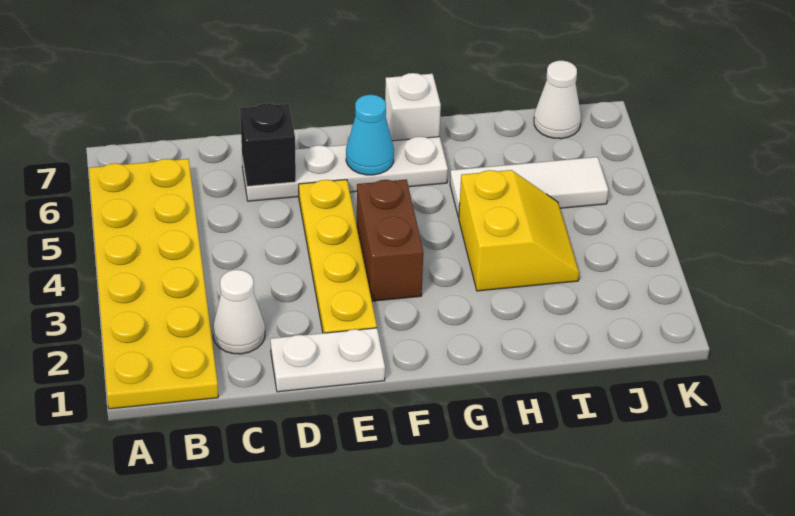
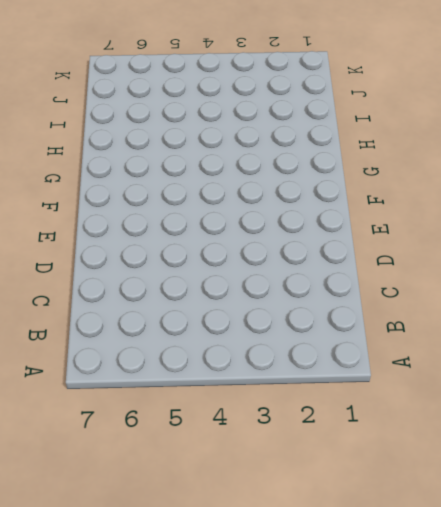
none -> yellow plate A1:B6 level 1
none -> white cone C2 level 1
none -> white plate D1:E1 level 1

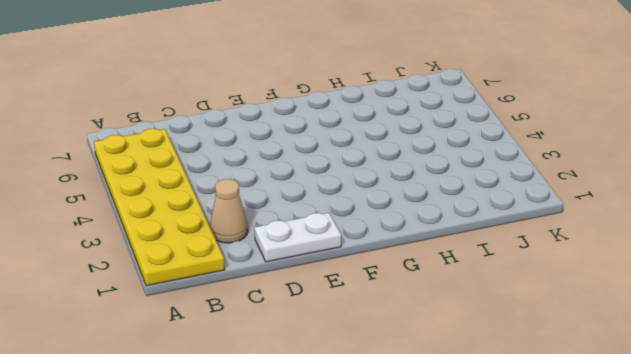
tan cone C2 level 1 -> white cone C2 level 1
none -> white plate D6:G6 level 1
none -> yellow plate E2:E5 level 1
none -> brown brick F3:F4 level 1

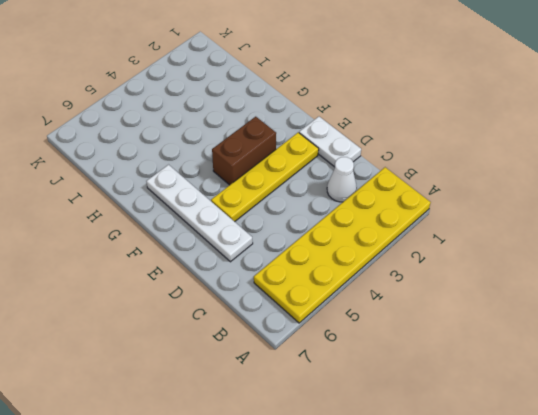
none -> white brick G7 level 1
none -> yellow slope H3:I4 level 1 top H
none -> white tile H5:J5 level 1

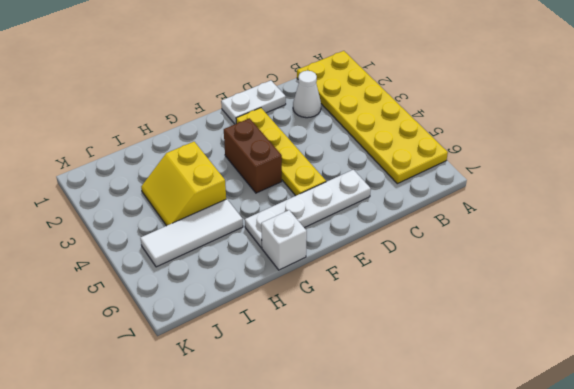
none -> white cone J7 level 1
none -> black brick D6 level 2
none -> cyan cone F6 level 2

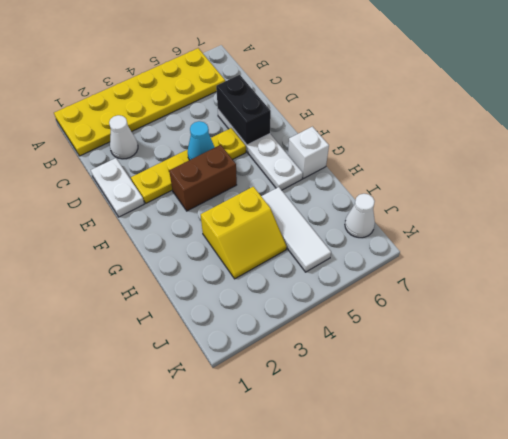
black brick D6:E6 level 2 -> black brick D6 level 2
cyan cone E4 level 2 -> cyan cone F6 level 2

